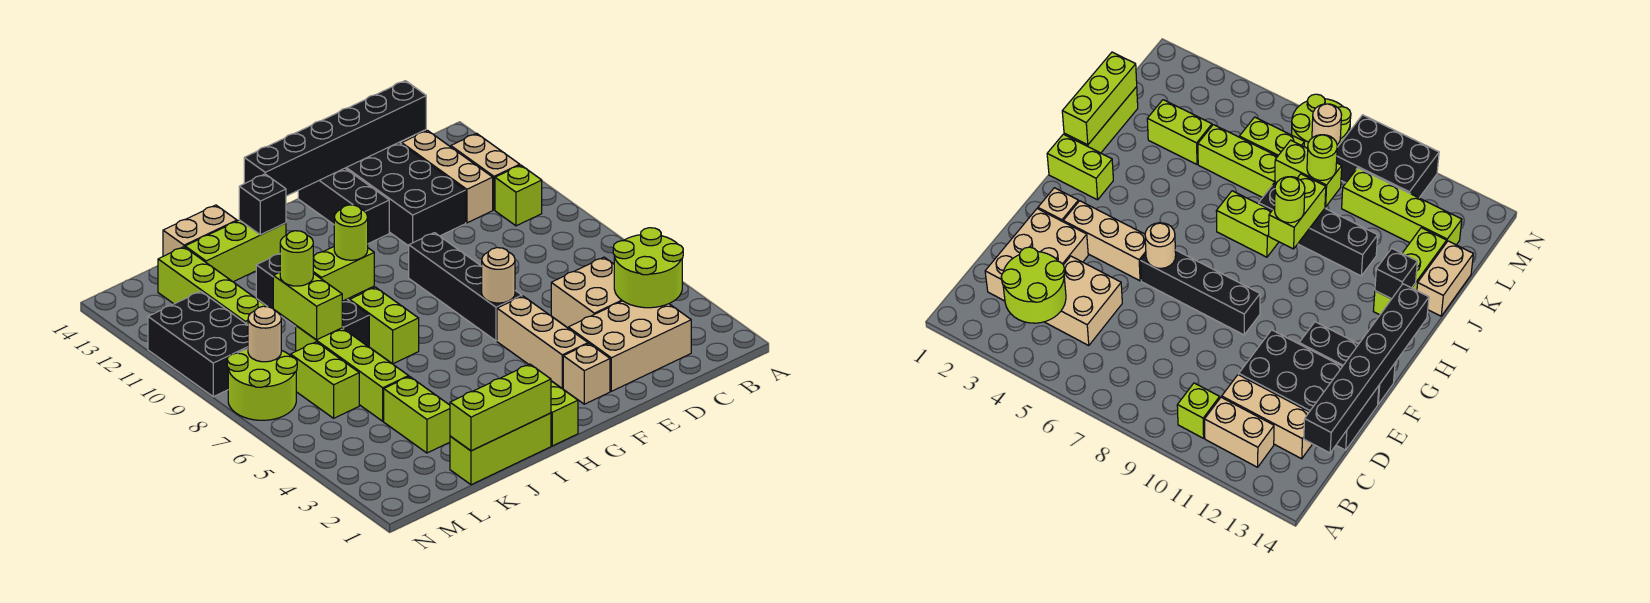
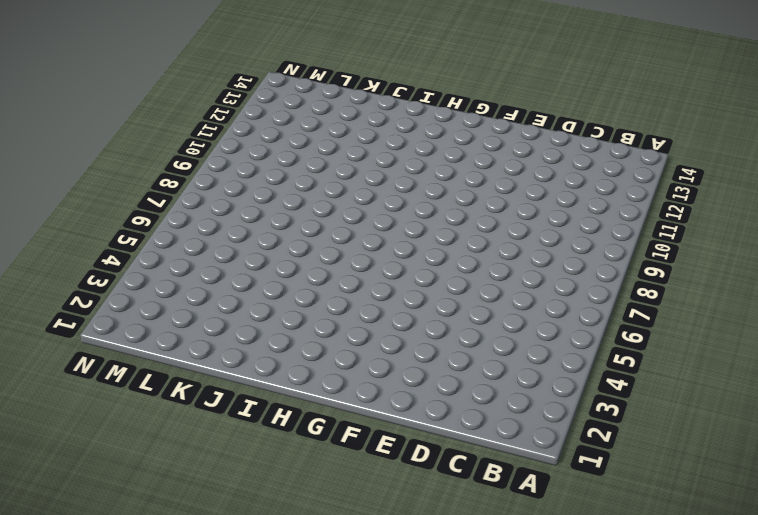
none -> lime brick B10 level 1
none -> tan brick B11:B12 level 1
none -> tan brick C2:E3 level 1
none -> tan brick C4:D5 level 1

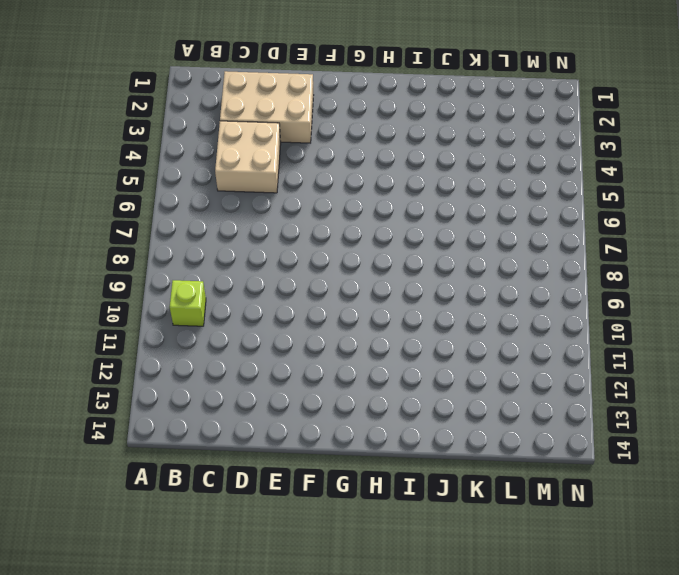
none -> tan brick B11:B12 level 1
none -> tan brick C11:C13 level 1
none -> black brick D11:E14 level 1
none -> tan brick F2 level 1

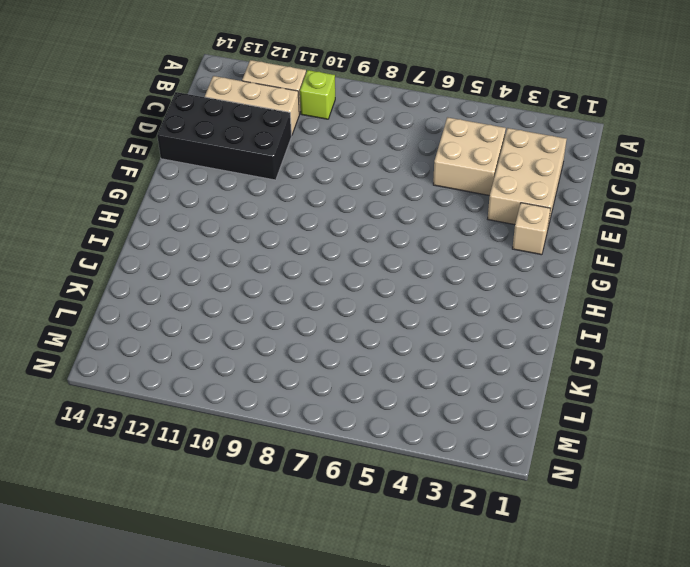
none -> tan brick F3:F5 level 1
none -> black brick F6:F9 level 1
none -> black brick F12:F14 level 1
none -> lime brick H1:H2 level 1

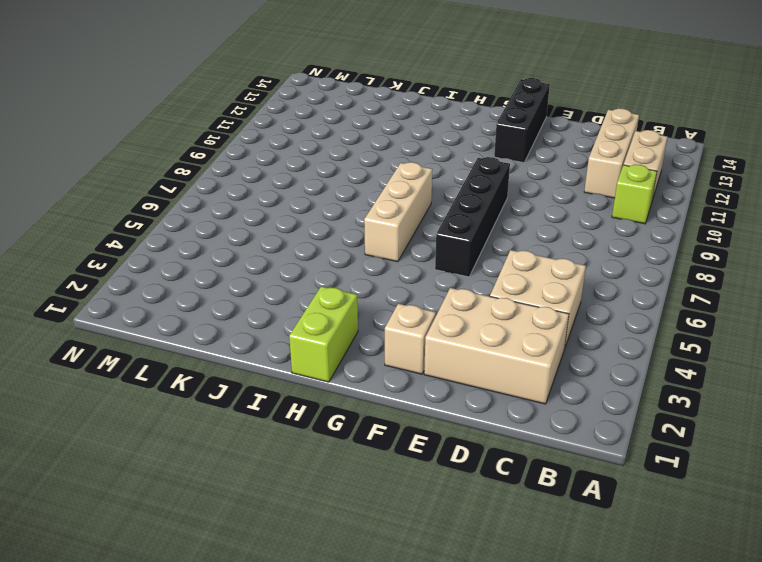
tan brick H6:H8 level 1 -> tan brick F3:F5 level 1
none -> black brick D11:E14 level 1
none -> lime brick I1:K1 level 1
none -> lime brick I7:I8 level 1
none -> lime brick I13:K13 level 1

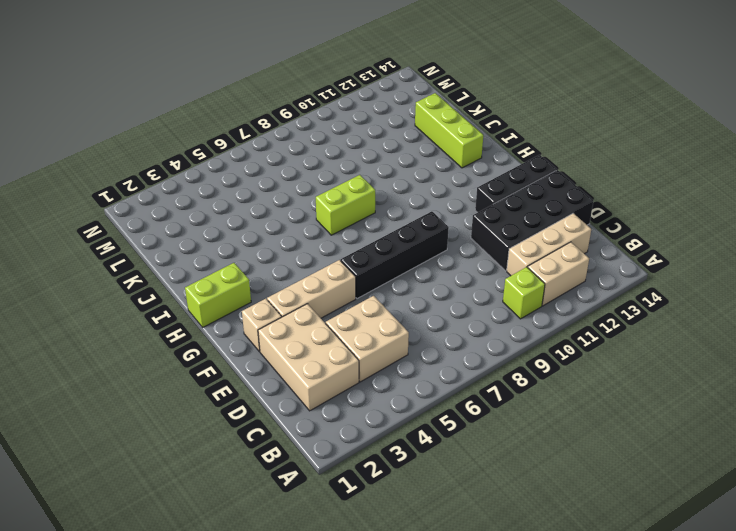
none -> lime brick I1:K1 level 1
none -> black brick J8:J11 level 1
none -> tan brick J14:K14 level 1
none -> lime brick K3:K4 level 1

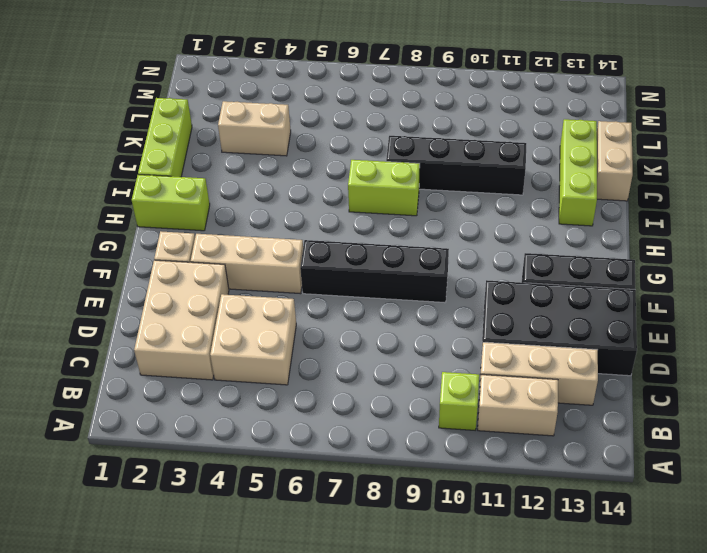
tan brick K3:K4 level 1 -> lime brick K3:K4 level 1
none -> lime brick K5:K8 level 1
none -> lime brick L6:L7 level 1
none -> lime brick L10:L13 level 1
none -> lime round brick M7:N8 level 1

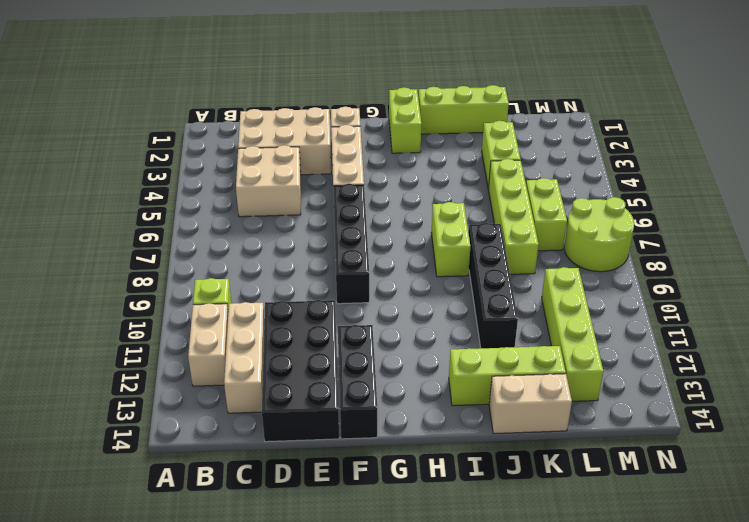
none -> black brick M9:N11 level 1
none -> lime round brick B3:C4 level 2
none -> black brick C14:H14 level 2
none -> tan round brick F6 level 2

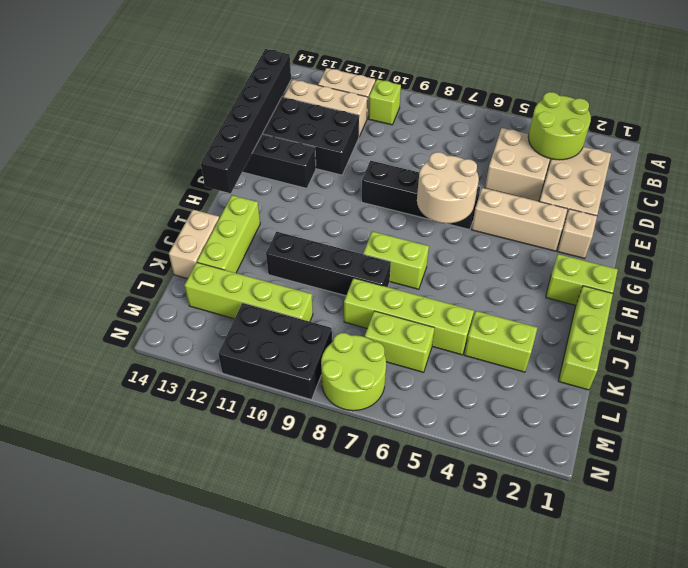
tan round brick F6:G7 level 2 -> tan round brick F6 level 2
none -> lime brick I1:K1 level 2
none -> lime brick I9:J9 level 2
none -> black brick I13 level 2
none -> lime brick K8:K9 level 2

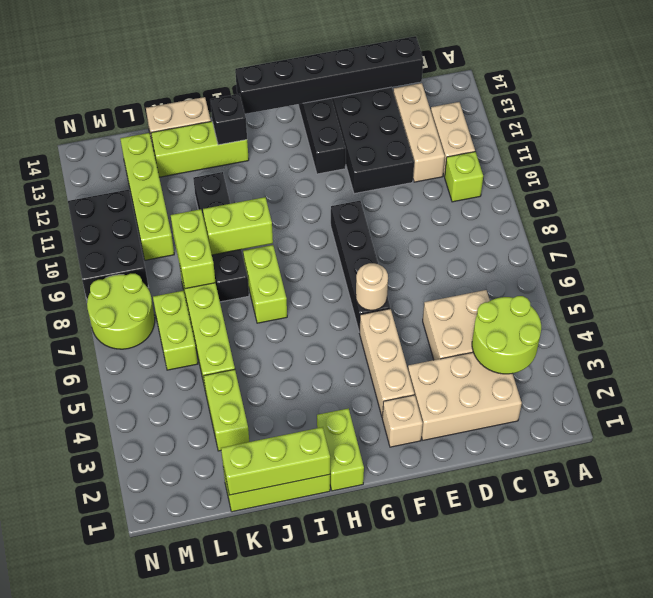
none -> tan round brick M8 level 2
none -> lime round brick I9 level 3
none -> lime round brick K9 level 3

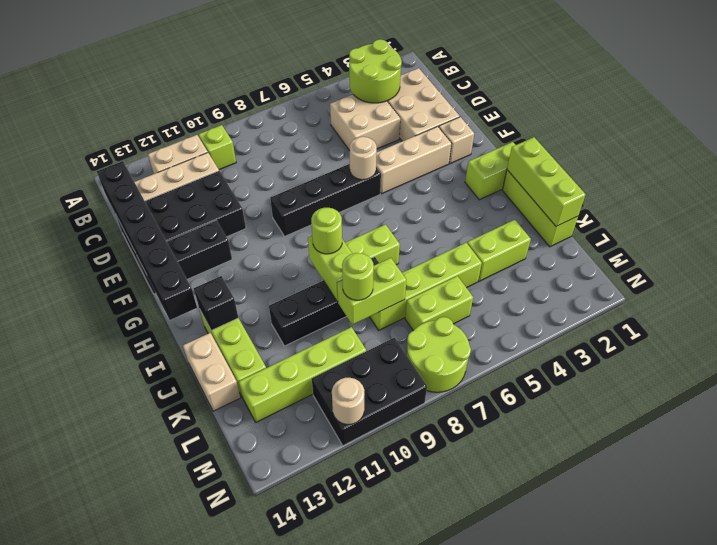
tan round brick N11 level 2 -> tan round brick M8 level 2

